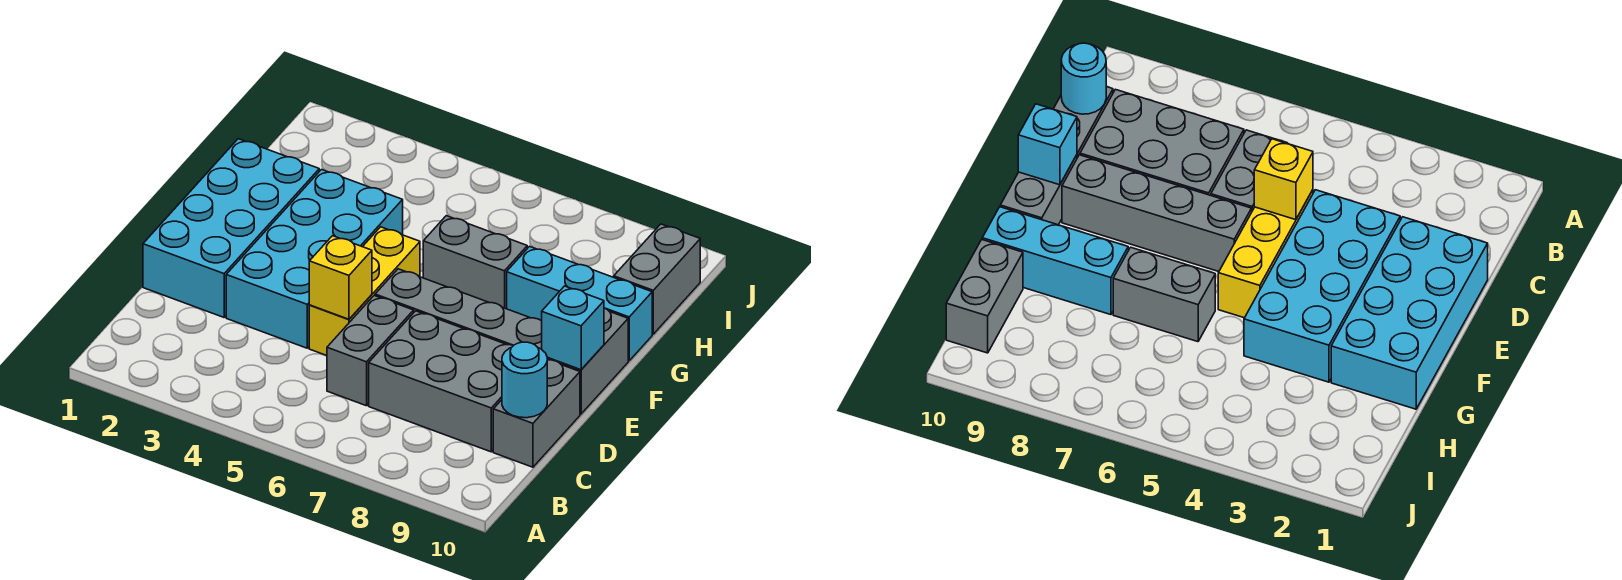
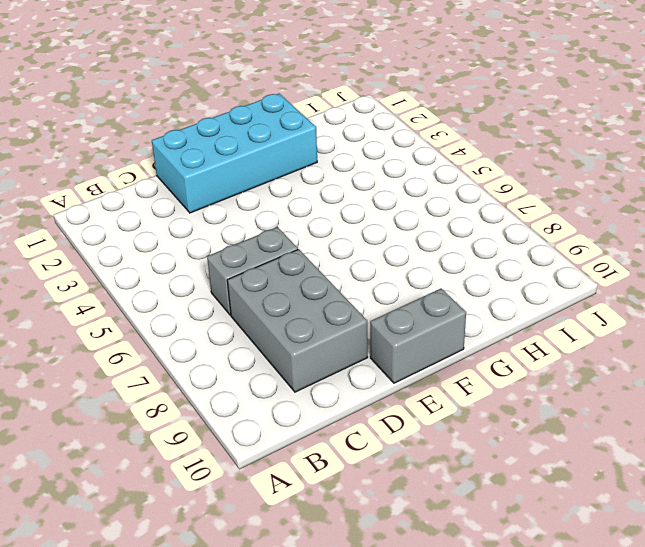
none -> grey brick C10:D10 level 1
none -> cyan brick D3:G4 level 1
none -> yellow brick D5:F5 level 1

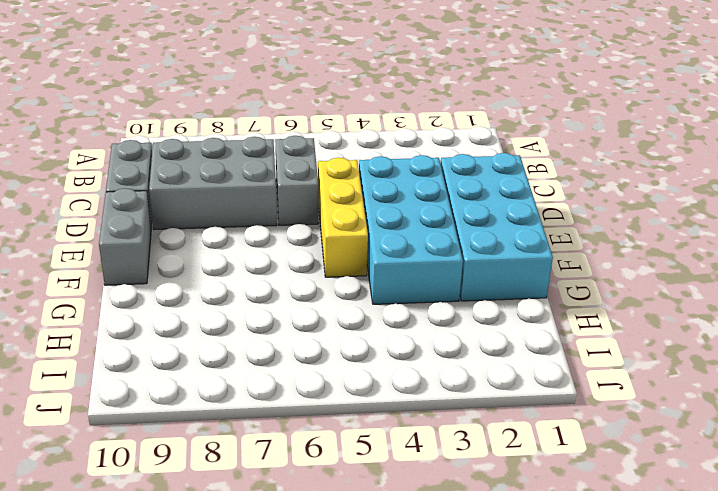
none -> grey brick E6:E9 level 1
none -> grey brick G6:G7 level 1
none -> cyan brick G8:G10 level 1

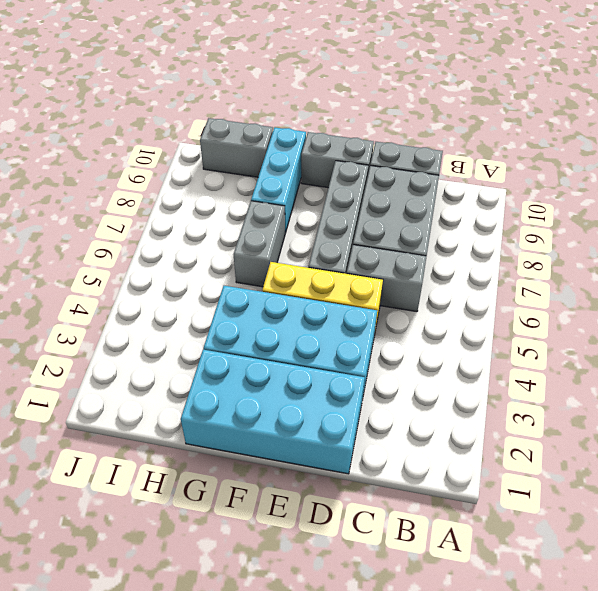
none -> cyan round brick C10 level 2
none -> yellow brick D5 level 2
none -> cyan brick E10 level 2

